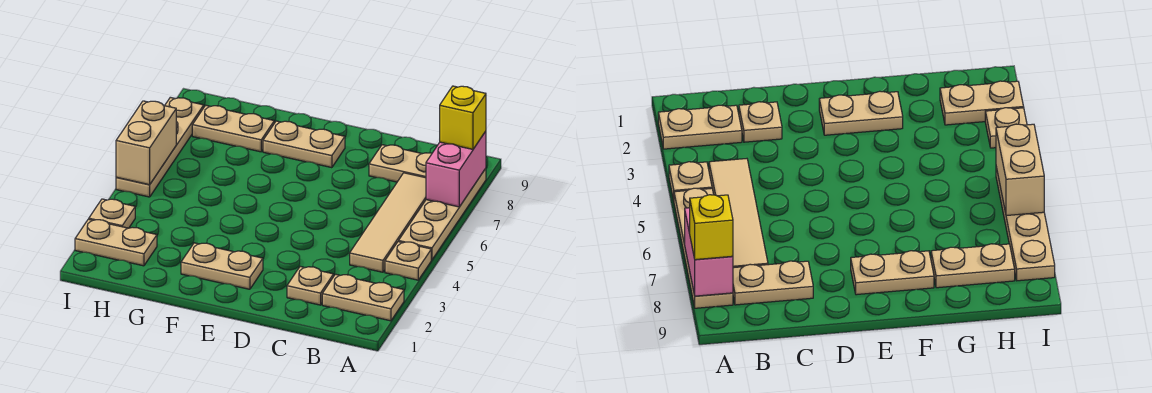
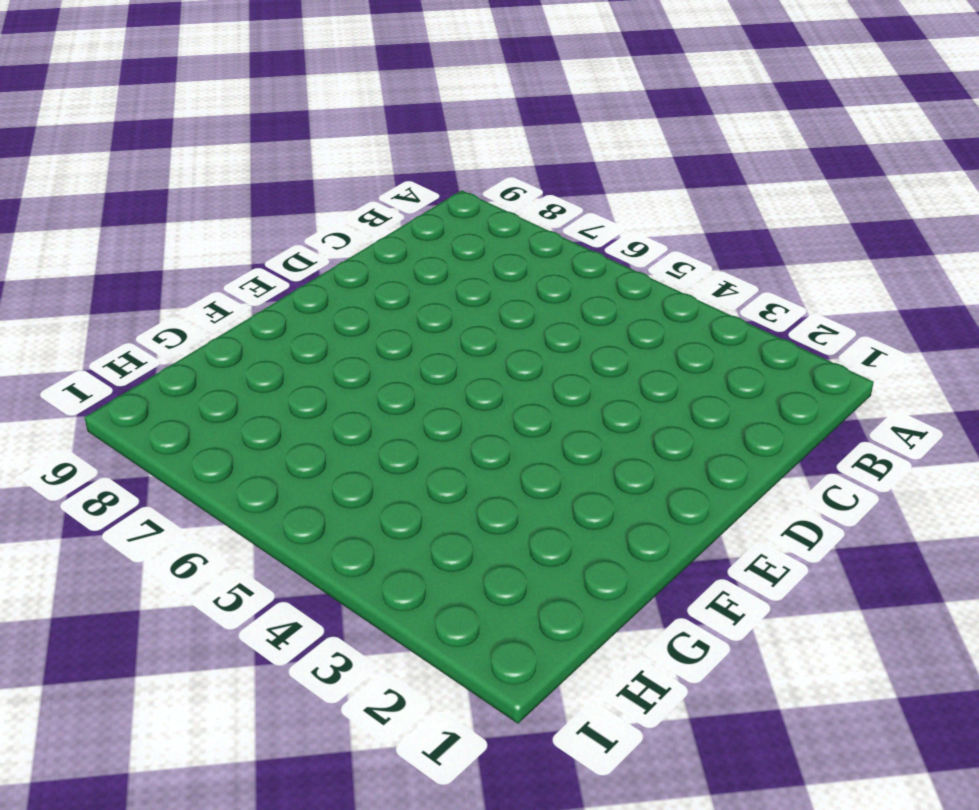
none -> tan plate A2:B2 level 1
none -> tan plate A4 level 1
none -> tan plate A5:A8 level 1

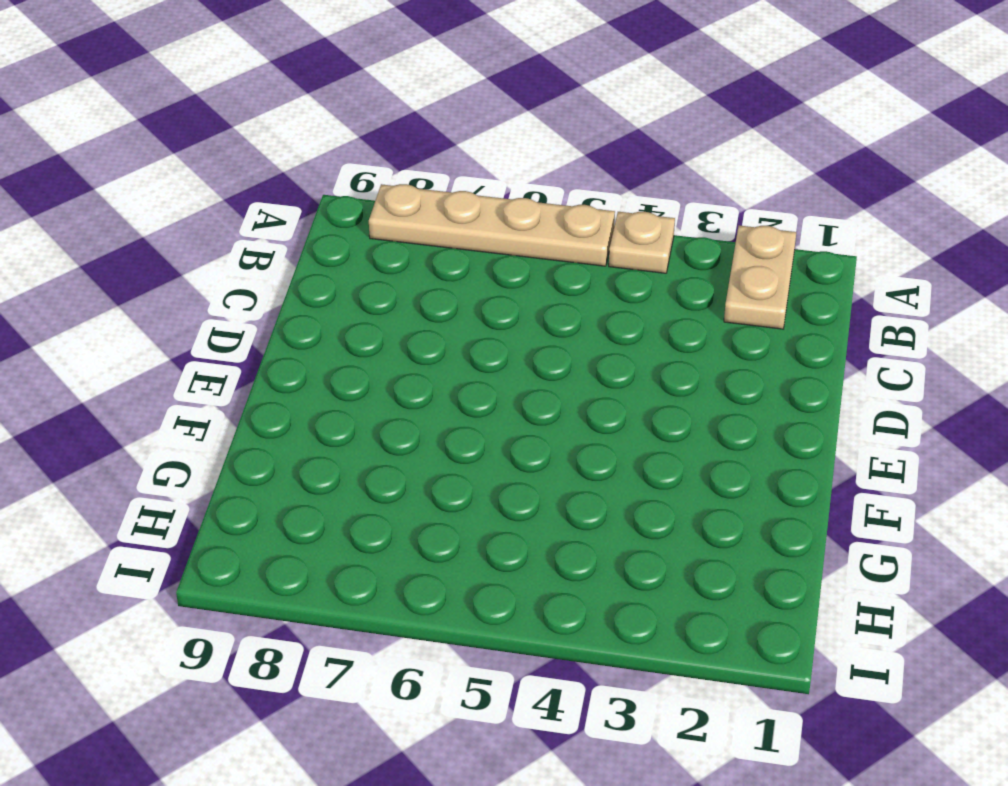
none -> tan tile B4:B7 level 1
none -> tan plate B8:C8 level 1
none -> tan plate C2 level 1

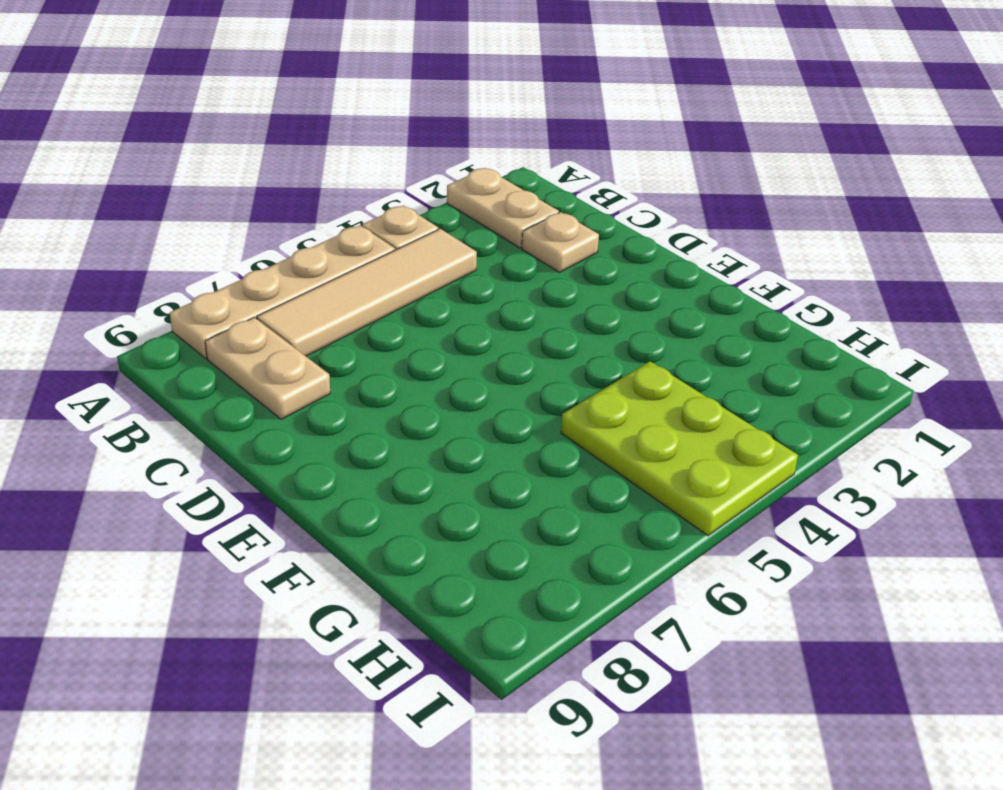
lime plate G4:I5 level 1 -> tan plate I5:I8 level 1
none -> tan plate E2:F2 level 1
none -> tan plate E8:F8 level 1
none -> tan plate G8:H8 level 1

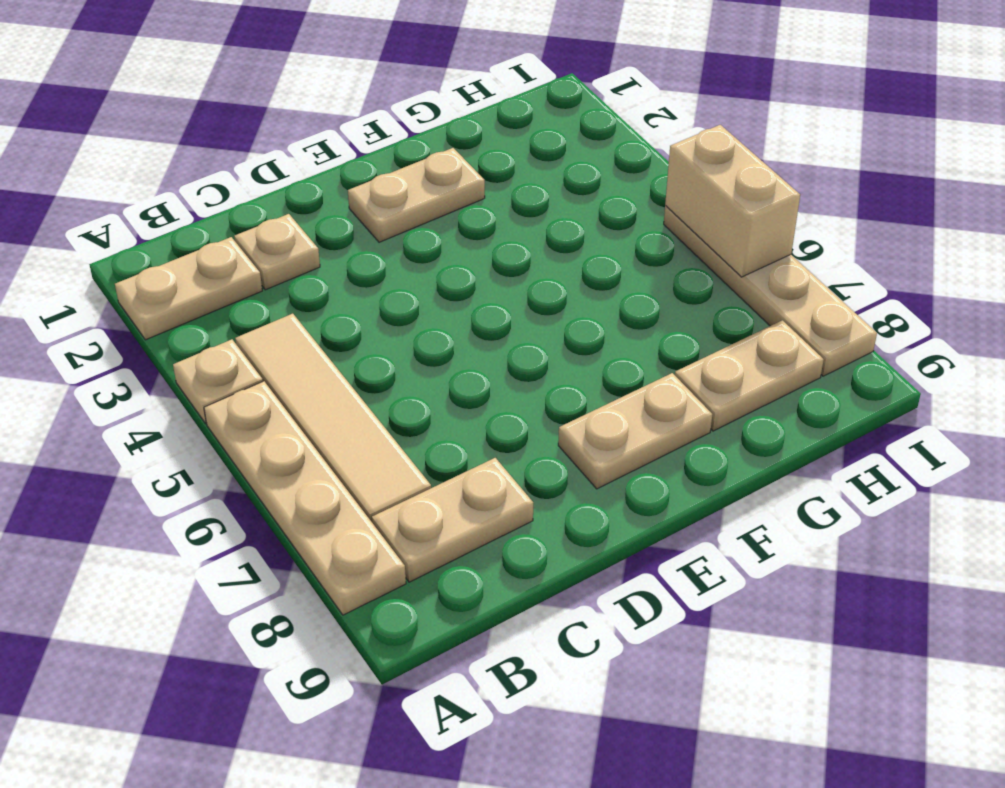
none -> tan plate H2:I2 level 1
none -> tan plate I3 level 1
none -> pink brick A7:A8 level 2

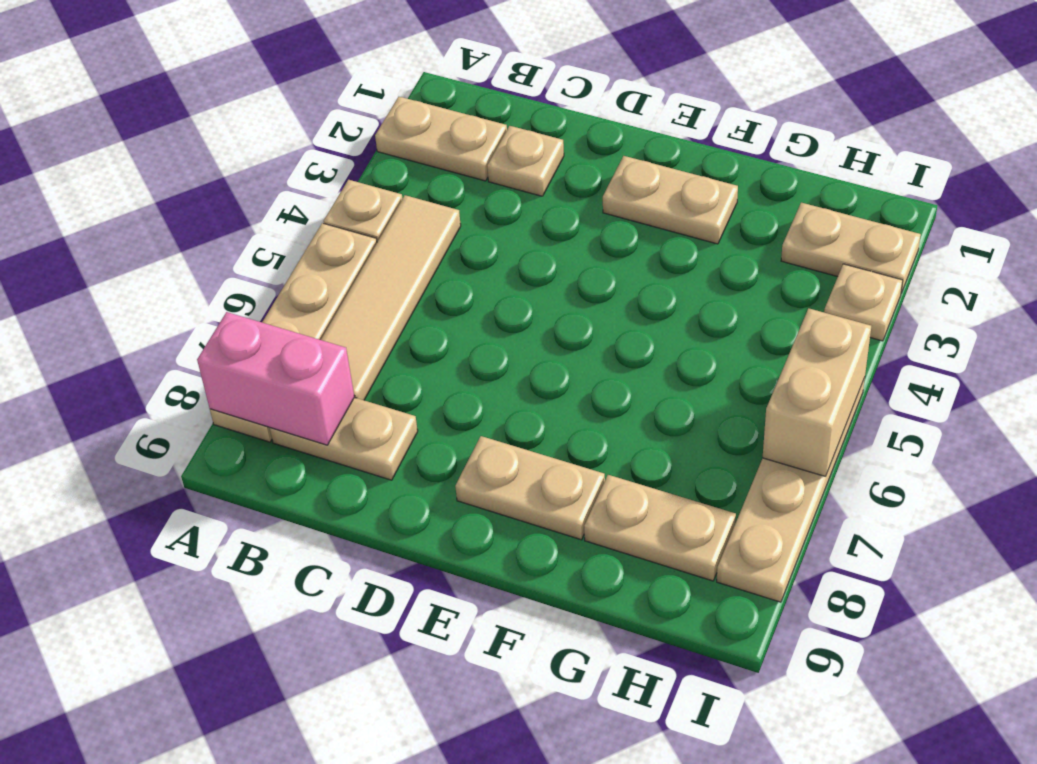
pink brick A8:B8 level 2 -> pink brick A7:A8 level 2
none -> yellow brick A8 level 3

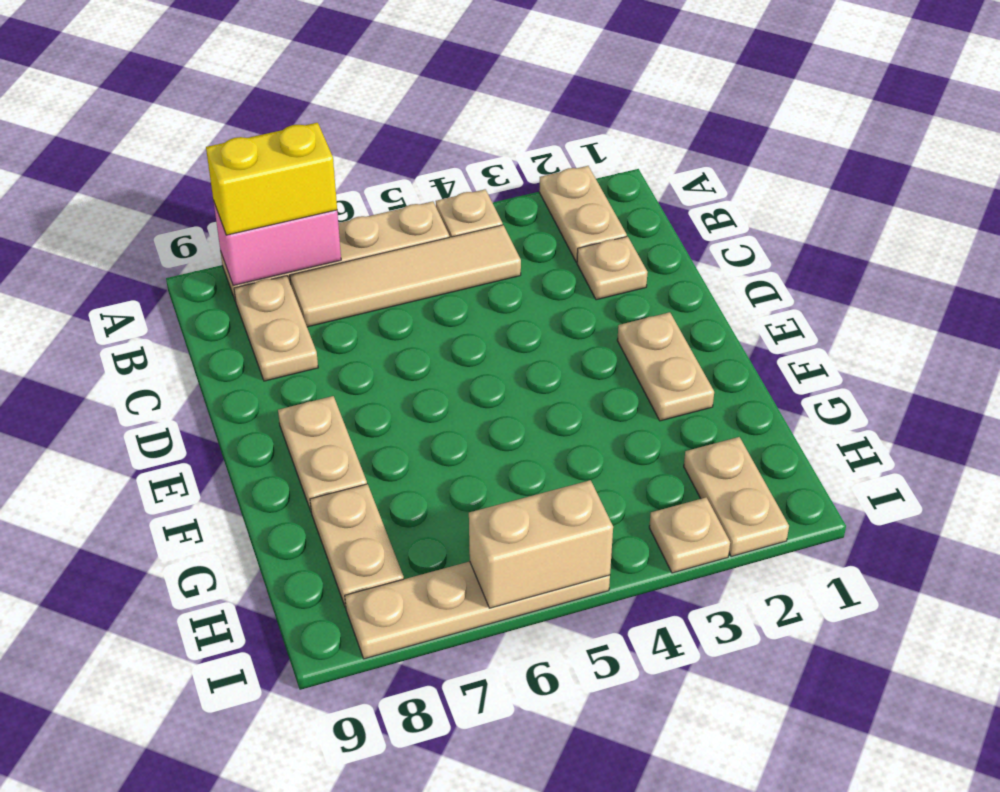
yellow brick A7:A8 level 3 -> yellow brick A8 level 3

